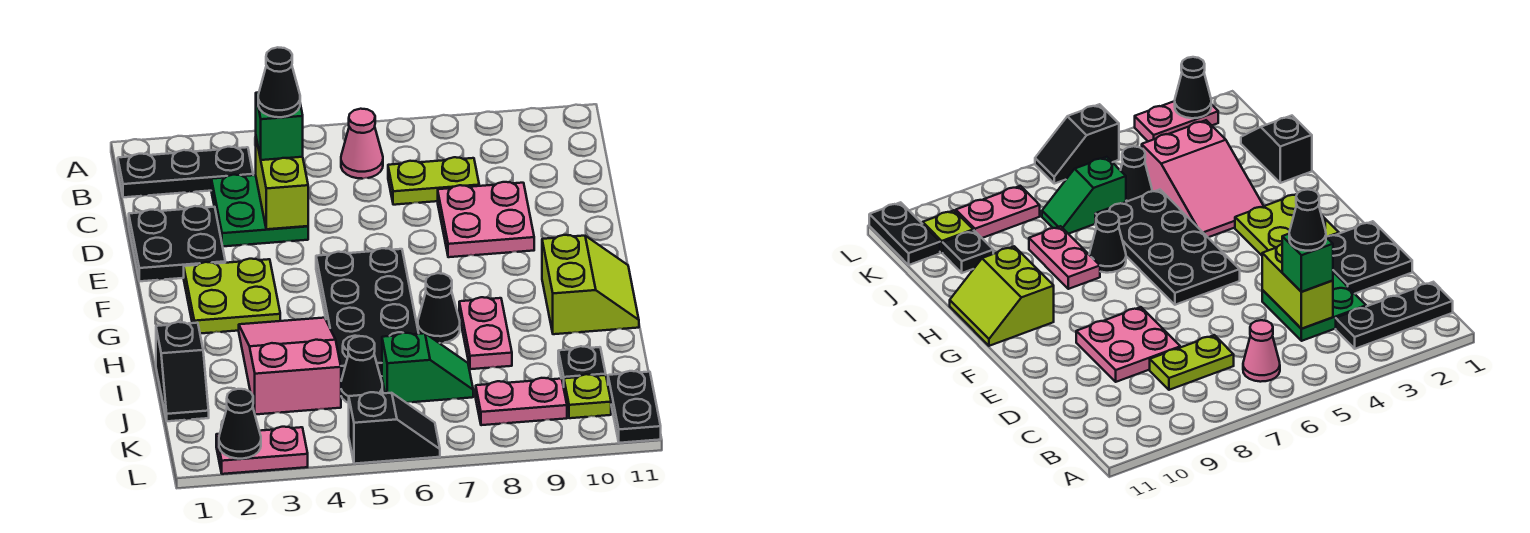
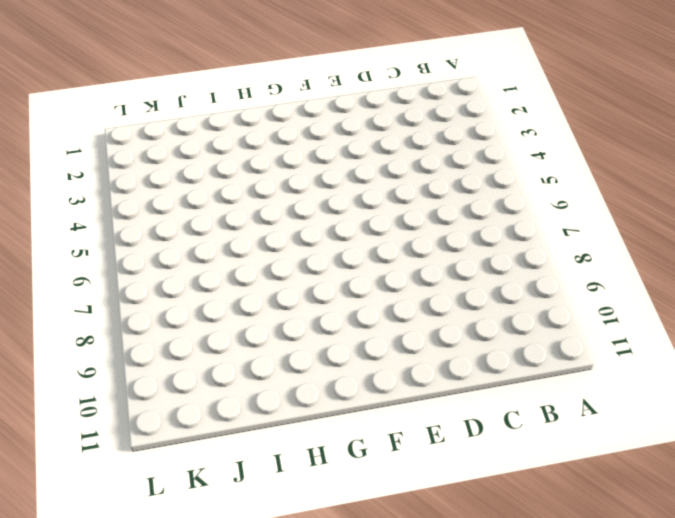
none -> black plate B1:B3 level 1
none -> pink cone B6 level 1
none -> green plate C3:D4 level 1

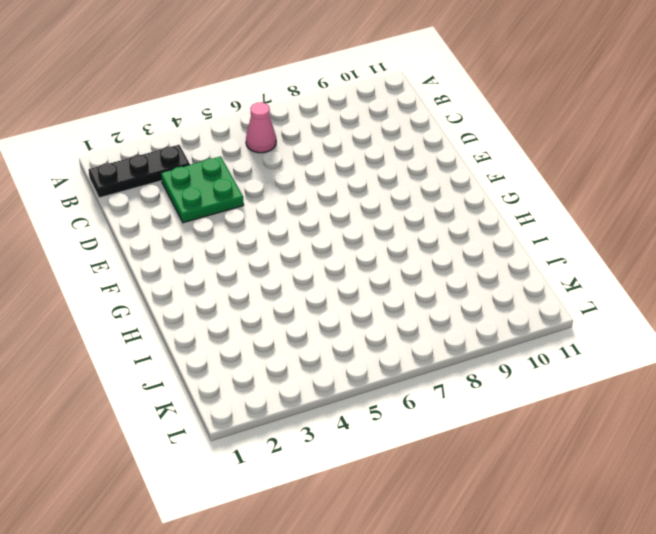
none -> lime plate C7:C8 level 1
none -> black plate D1:E2 level 1
none -> pink plate D8:E9 level 1

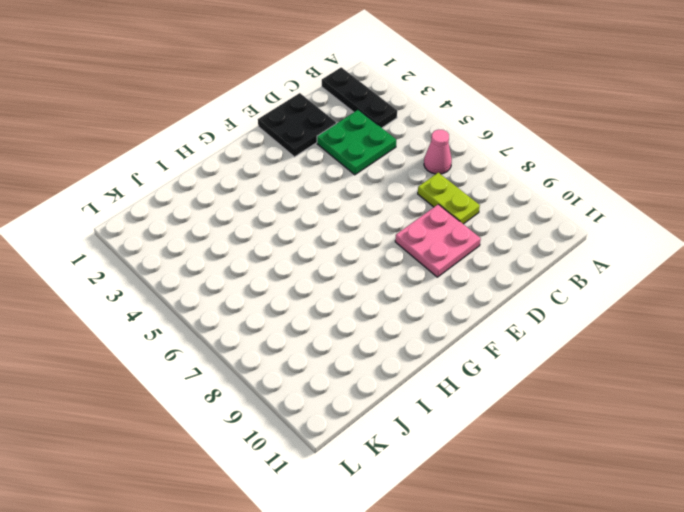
none -> lime plate F2:G3 level 1
none -> black plate F5:I6 level 1
none -> lime slope G10:H11 level 1 top 10

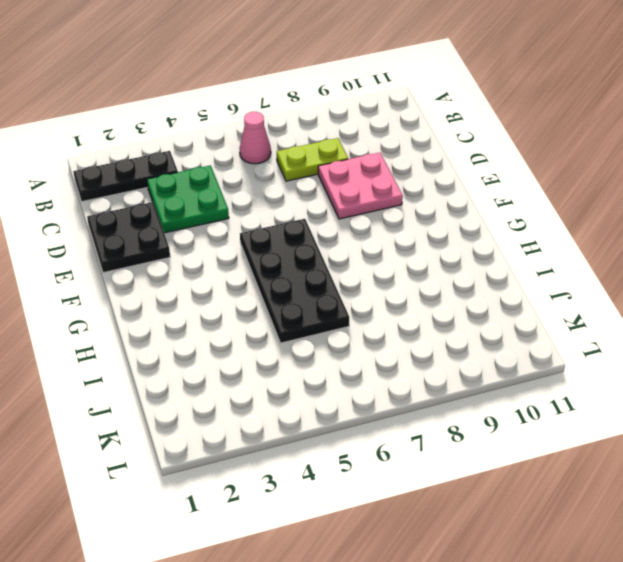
none -> lime plate F2:G3 level 1
none -> lime slope G10:H11 level 1 top 10
none -> pink slope H3:J4 level 1 top J

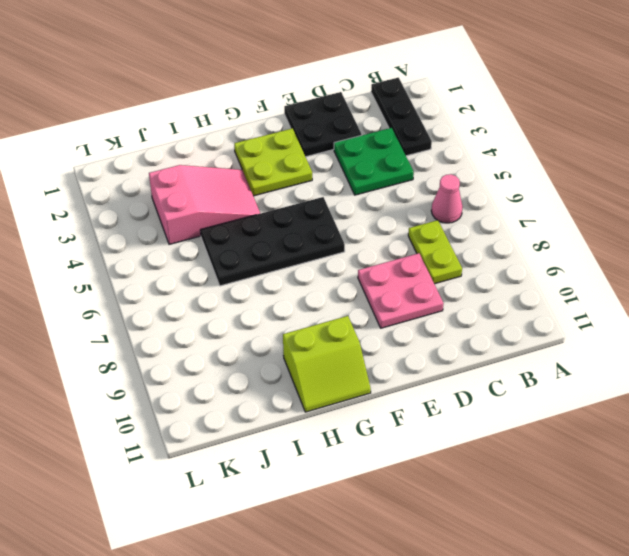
none -> black cone H7 level 1
none -> pink plate H8:I8 level 1
none -> black slope I1:J1 level 1 top I

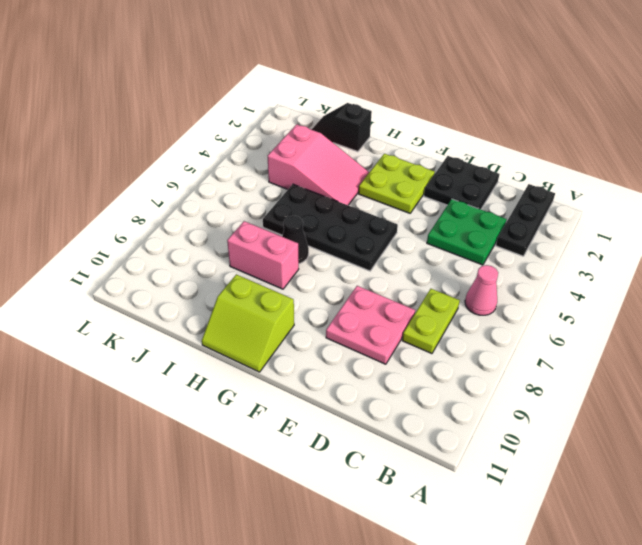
pink brick H8:I8 level 1 -> pink plate H8:I8 level 1
none -> black cone J5 level 1
none -> green slope J6:J7 level 1 top 6
none -> black plate J10 level 1

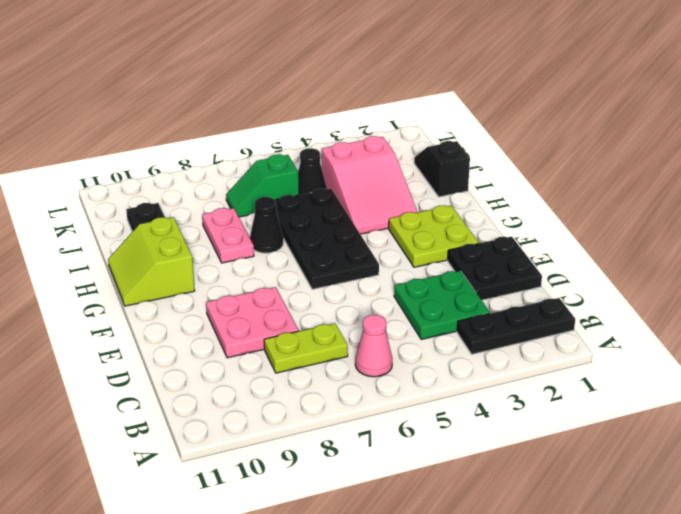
none -> pink plate K8:K9 level 1
none -> lime plate K10 level 1
none -> black plate K11:L11 level 1

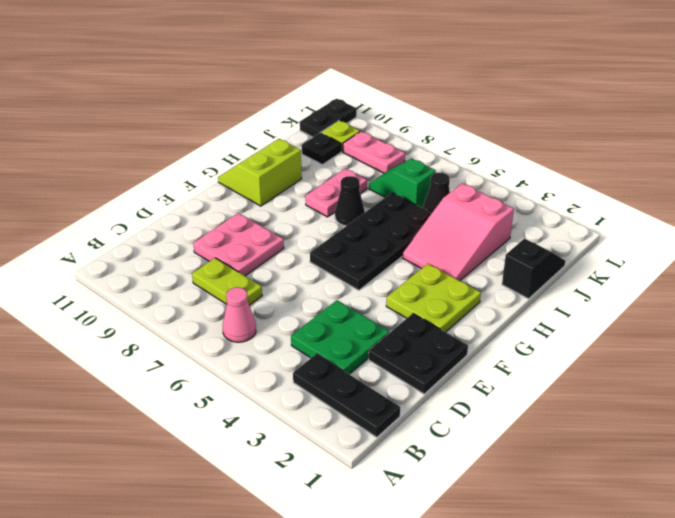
none -> pink plate L2:L3 level 1
none -> black slope L5:L6 level 1 top 5
none -> lime brick C4:D4 level 2

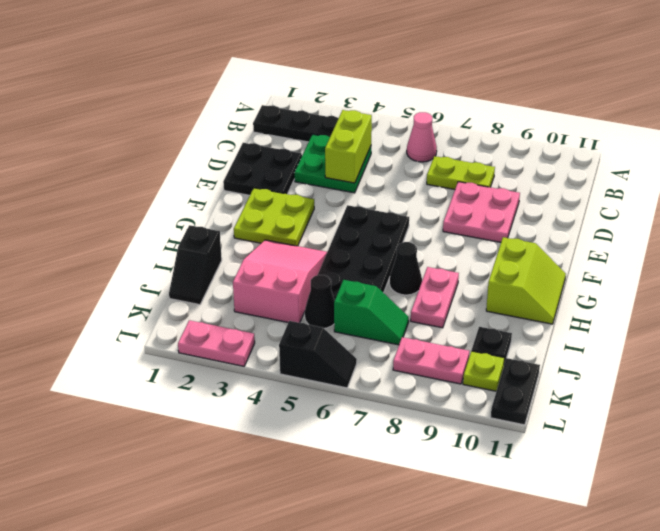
none -> black cone L2 level 2
none -> green brick C4 level 3
none -> black cone C4 level 4

